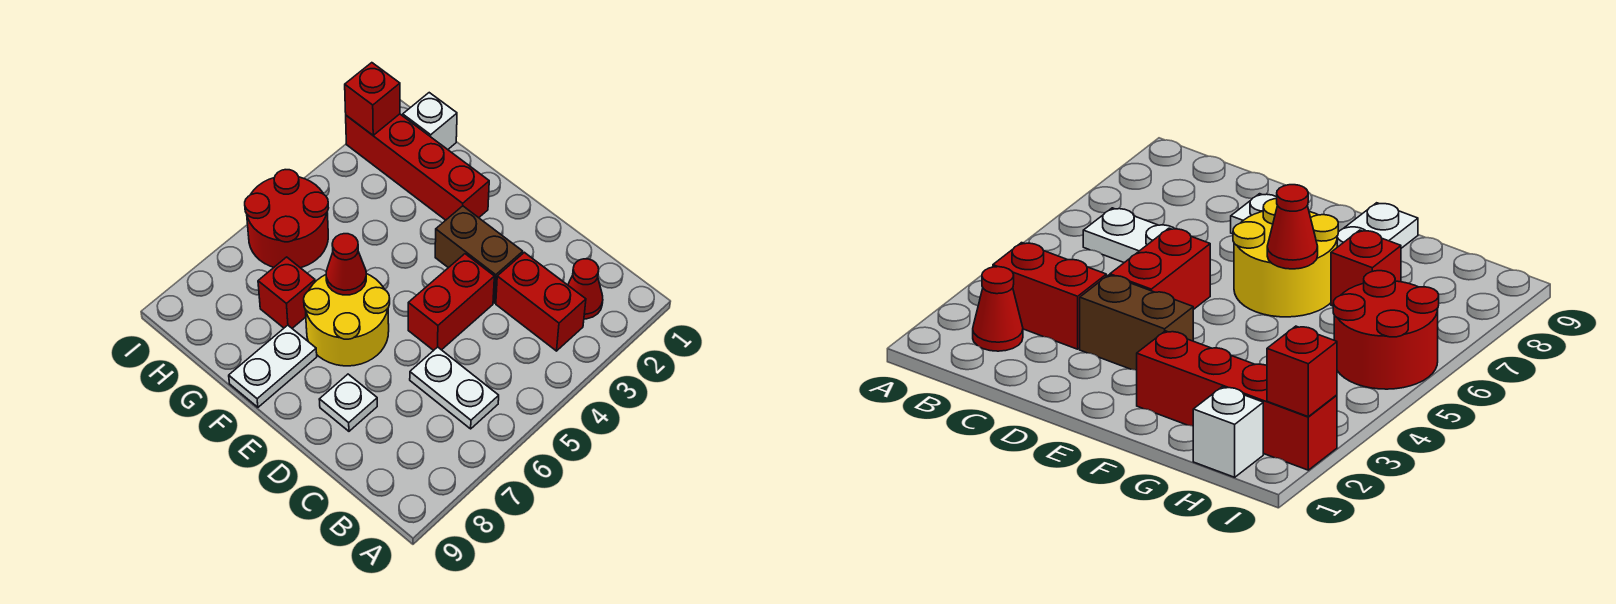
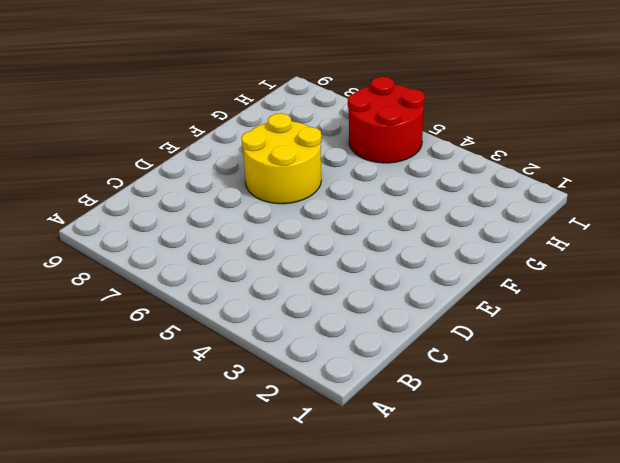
none -> red cone B2 level 1
none -> red brick B3:C3 level 1
none -> white plate B6:C6 level 1

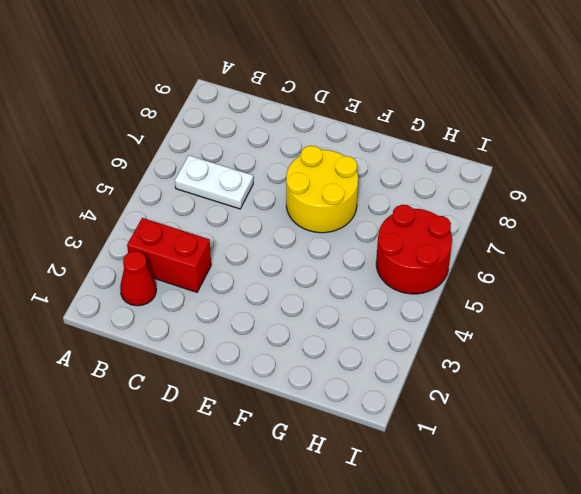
none -> brown brick D3:E3 level 1
none -> red brick D4:D5 level 1
none -> white plate D8 level 1

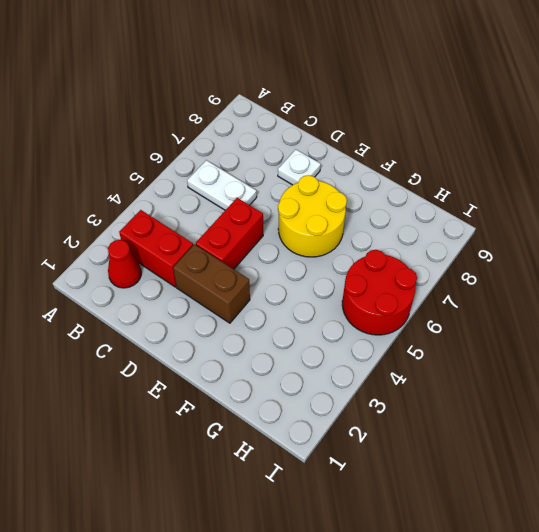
none -> red brick F2:I2 level 1
none -> white plate F8:F9 level 1
none -> red brick G7 level 1

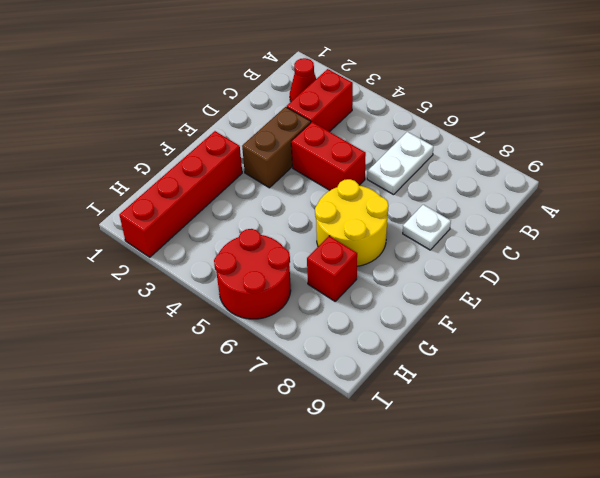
none -> white plate F8:F9 level 1
none -> white brick H1 level 1
none -> red cone F6 level 2

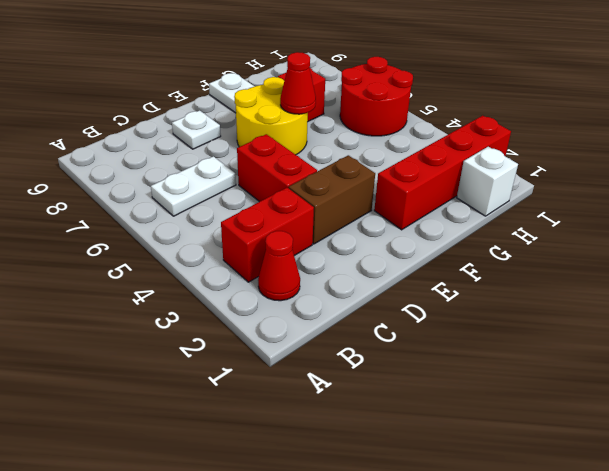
none -> red brick I2 level 2

